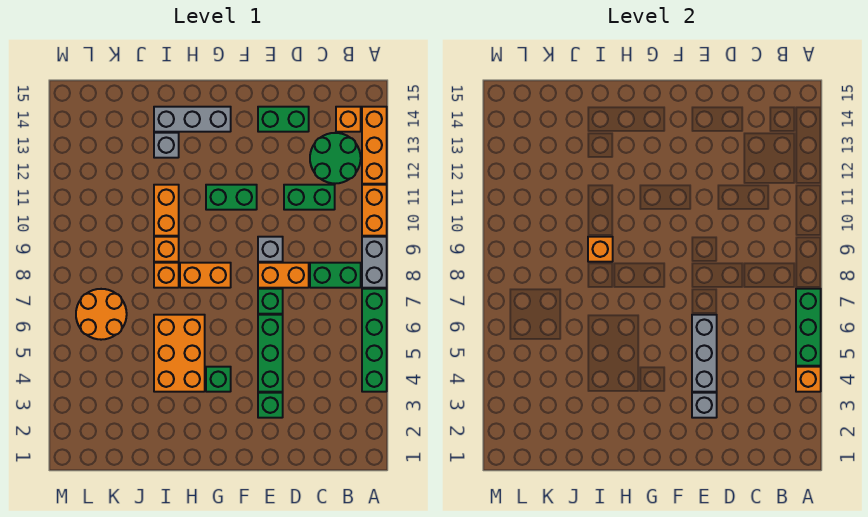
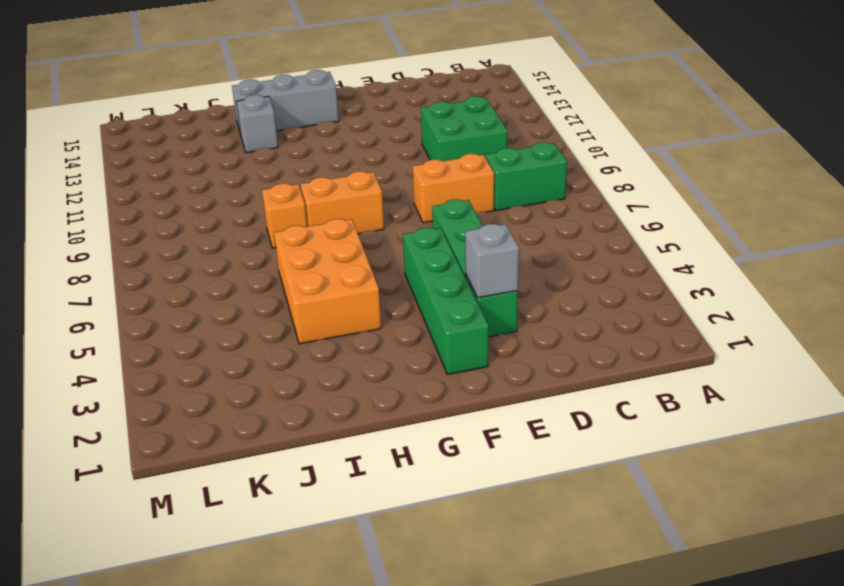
green brick C10:D11 level 1 -> green brick C11:D11 level 1
green brick F2:F5 level 1 -> green brick A4:A7 level 1
none -> grey brick A8:A9 level 1
none -> orange brick A10:A11 level 1
none -> orange brick A12:A14 level 1

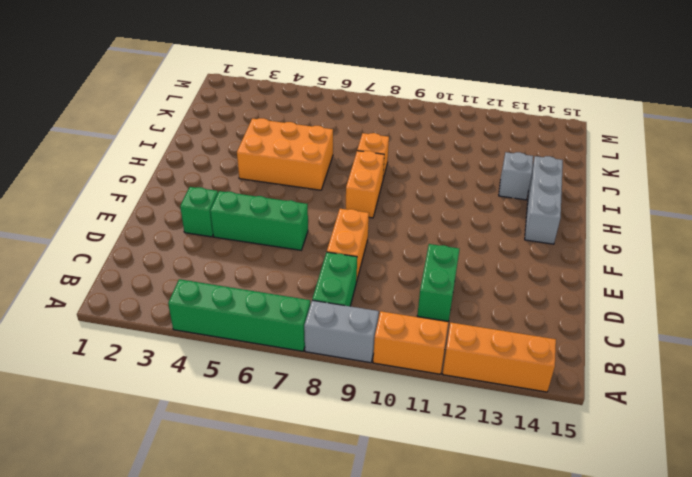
none -> green round brick B12:C13 level 1
none -> orange brick B14 level 1
none -> green brick D14:E14 level 1

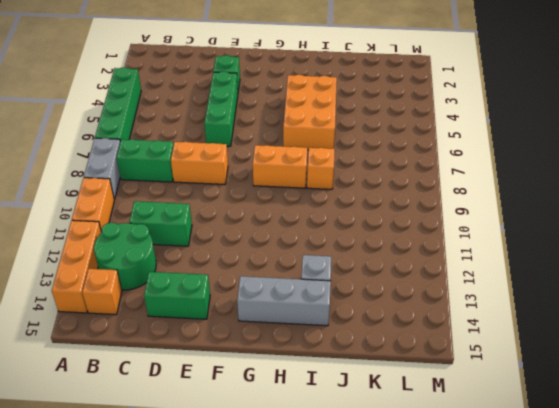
none -> green brick E7 level 1
none -> grey brick E9 level 1
none -> green brick F11:G11 level 1

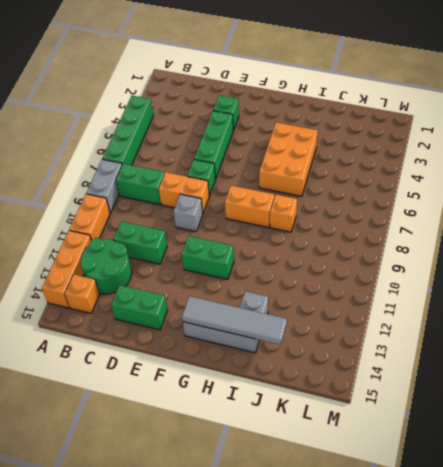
grey tile G14:J14 level 2 -> none
none -> green brick G4 level 1
none -> orange brick I9 level 1
none -> orange brick I10:I11 level 1

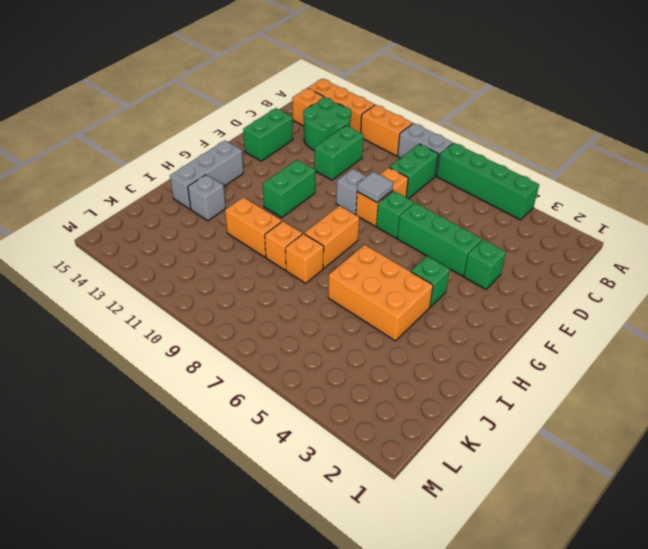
grey tile E8 level 2 -> none
none -> orange round brick K6:L7 level 1
none -> orange brick A4 level 2
none -> green brick A5:A7 level 2

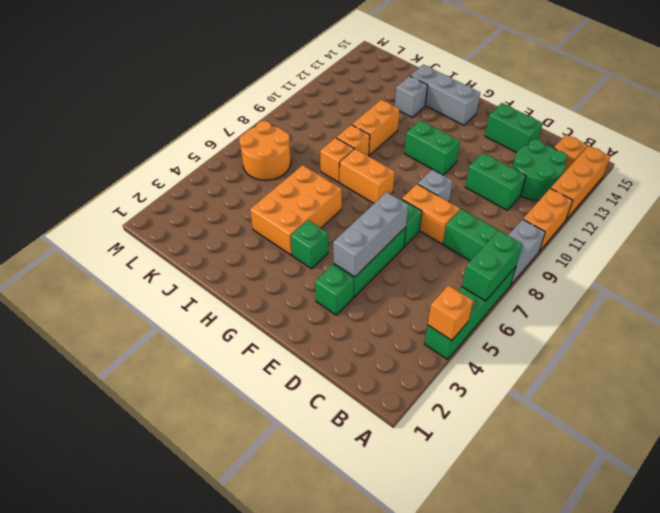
green brick A6:A7 level 2 -> green brick A5:A7 level 2
none -> grey brick E3 level 2
none -> orange brick I9 level 2

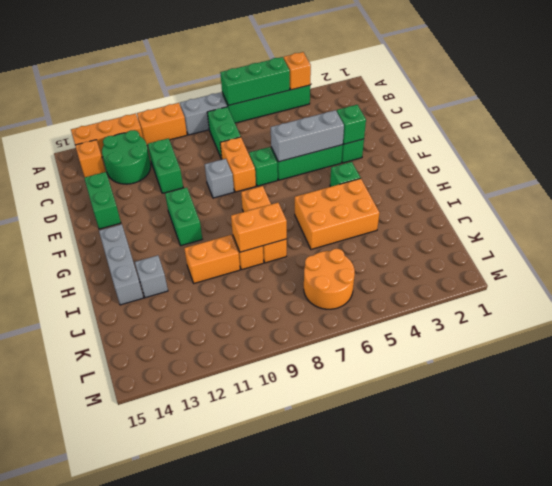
green brick E3 level 2 -> grey brick E3 level 2
orange brick I8:I9 level 2 -> orange brick I9 level 2

